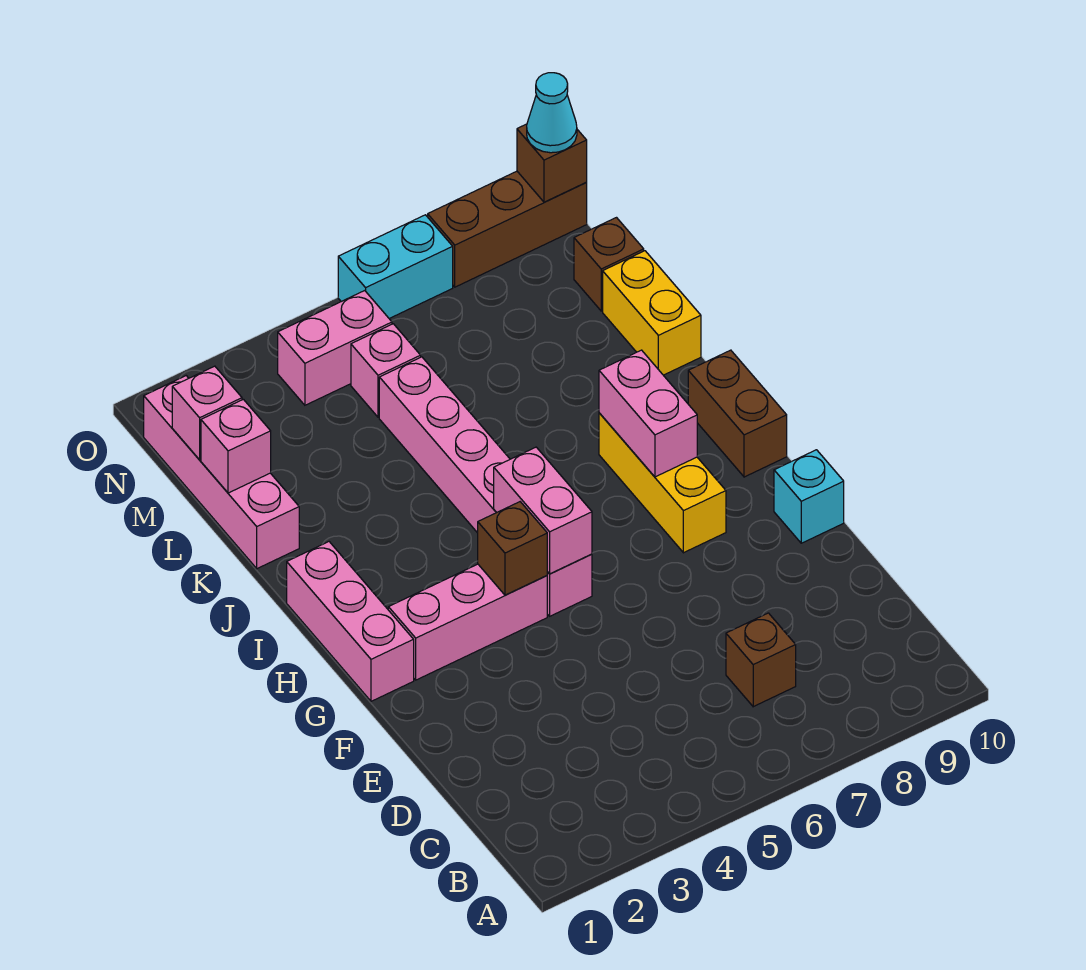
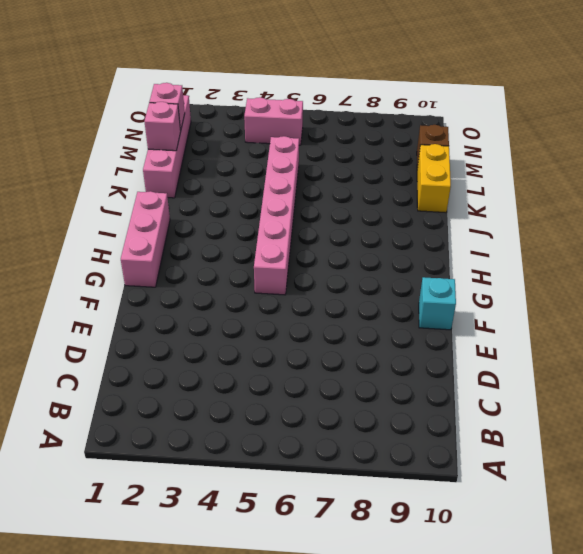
none -> brown brick C7 level 1
none -> pink brick G2:G4 level 1
none -> yellow brick G8:I8 level 1

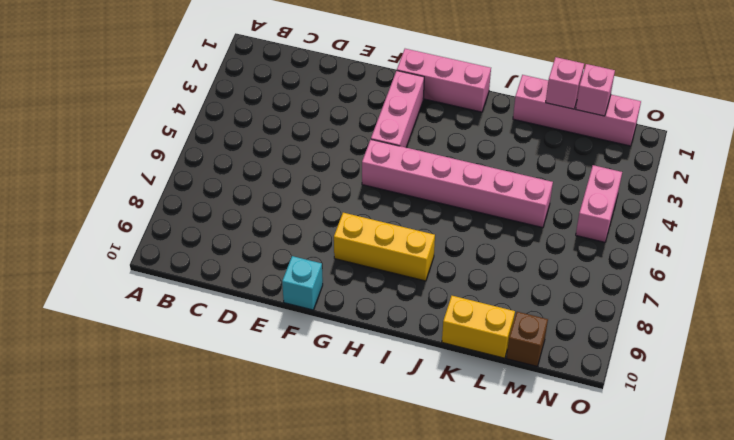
none -> brown brick C7 level 1
none -> brown brick H10:I10 level 1
none -> pink brick M5 level 1

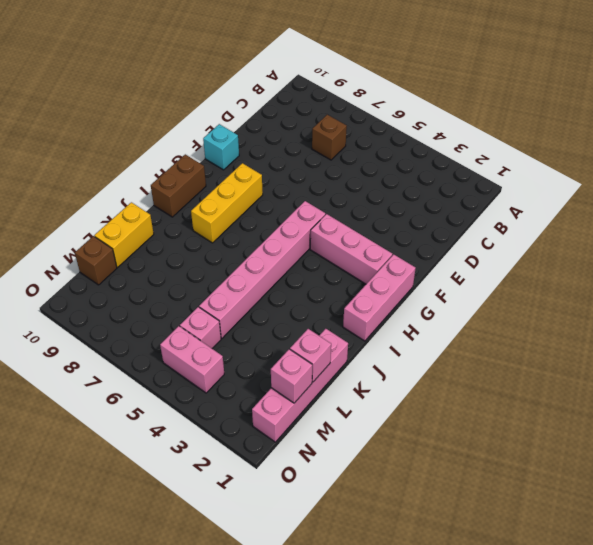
none -> cyan brick O6:O7 level 1
none -> brown brick O8:O10 level 1
none -> brown brick G4 level 2

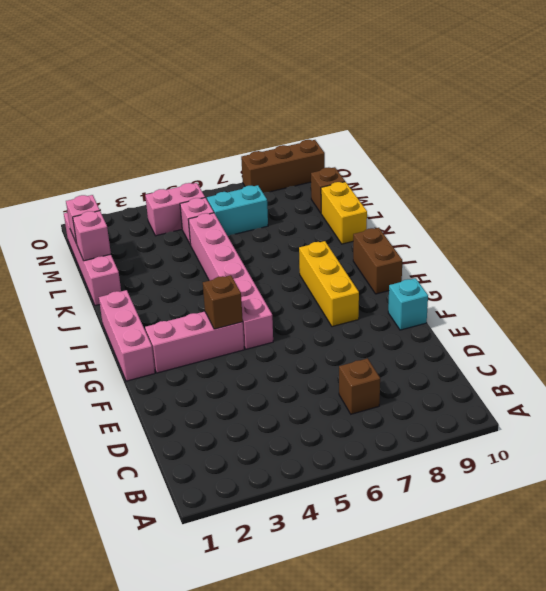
cyan brick M6:M7 level 1 -> cyan brick O6:O7 level 1
none -> pink brick G5:H5 level 2
none -> pink brick H8:I8 level 2
none -> brown brick O10 level 2

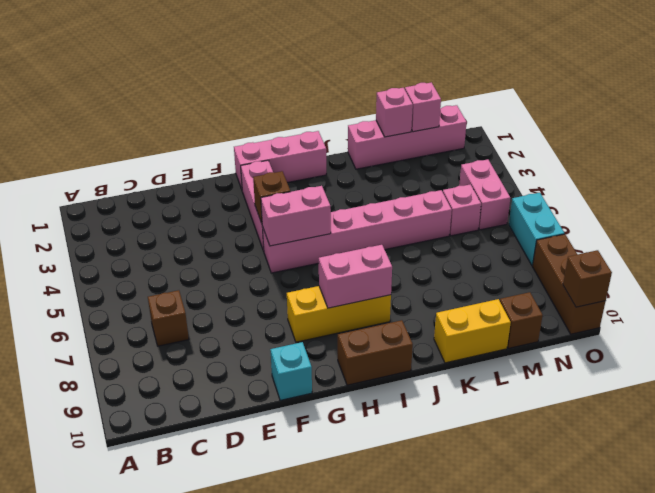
none -> cyan cone O10 level 3

